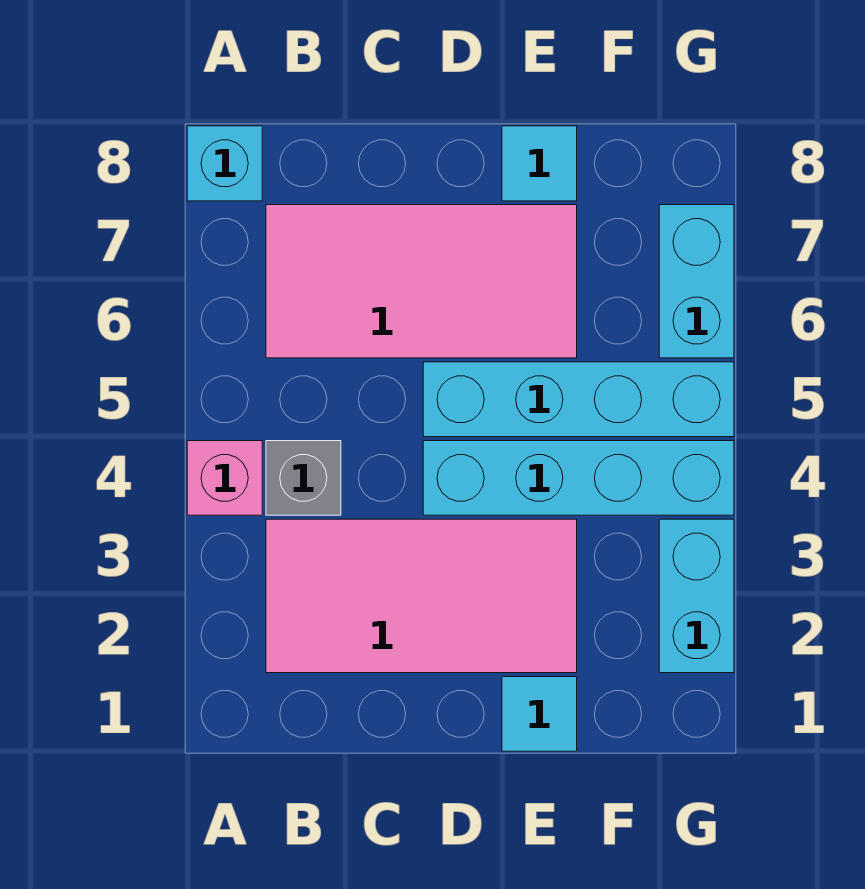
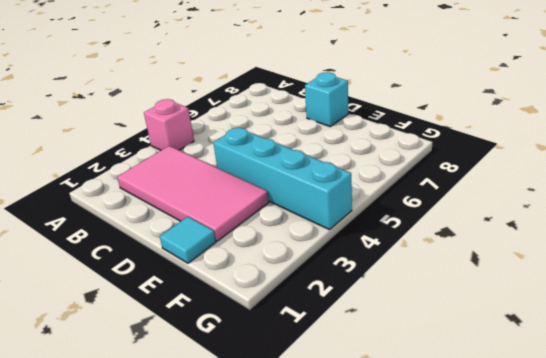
cyan brick D8 level 1 -> cyan brick A8 level 1
none -> grey brick B4 level 1
none -> pink tile B6:E7 level 1

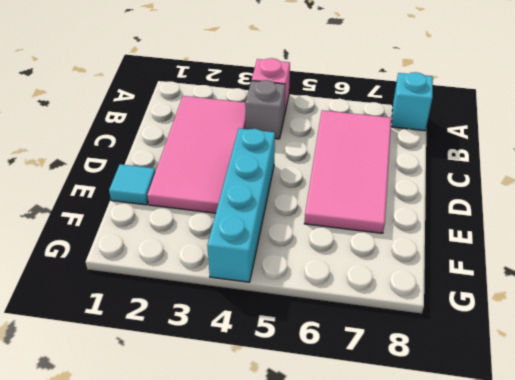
none -> cyan brick D5:G5 level 1
none -> cyan tile E8 level 1

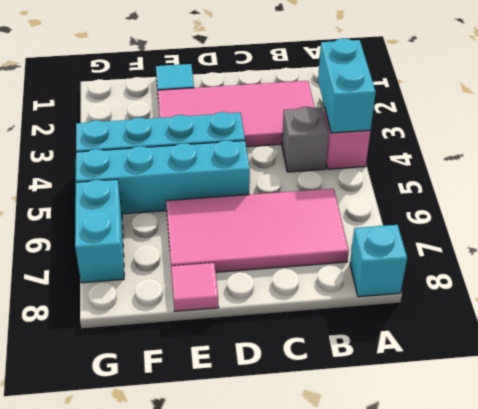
cyan brick A3:A4 level 2 -> cyan brick G2:G3 level 1
pink tile E8 level 1 -> cyan tile E8 level 1

